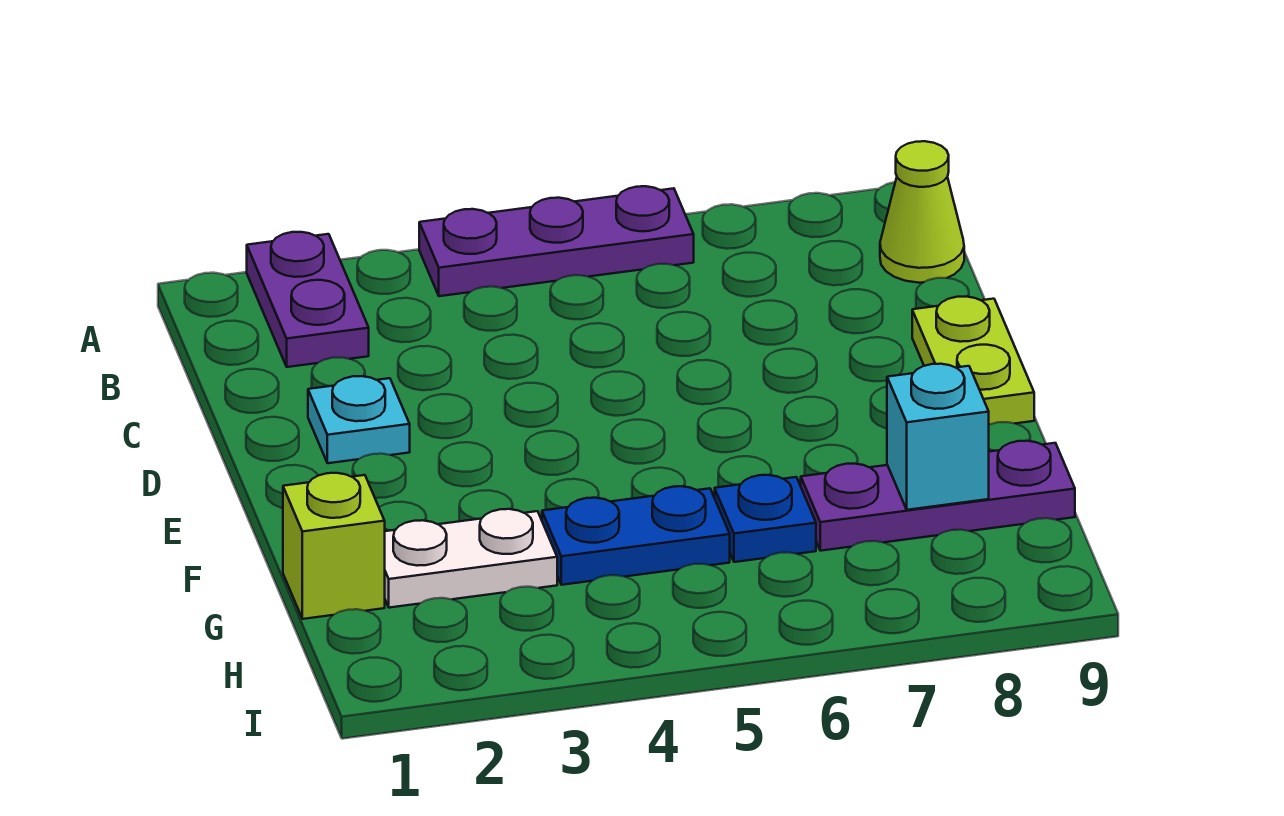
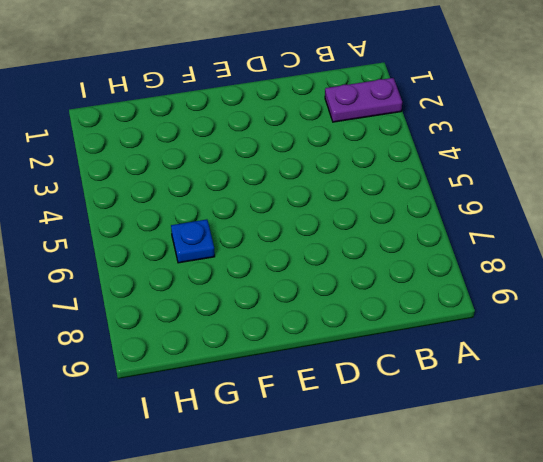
none -> purple plate A4:A6 level 1
none -> lime cone B9 level 1

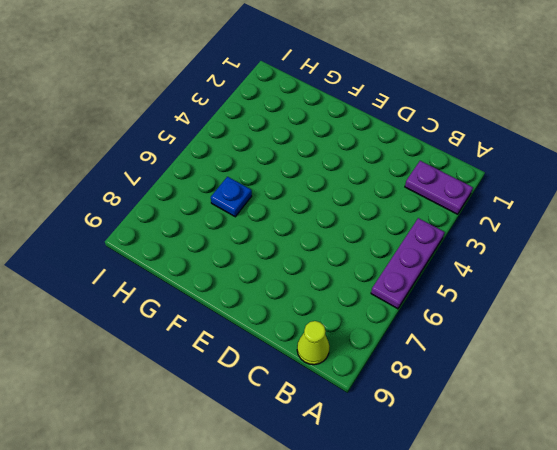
none -> cyan plate D2 level 1
none -> lime plate D9:E9 level 1

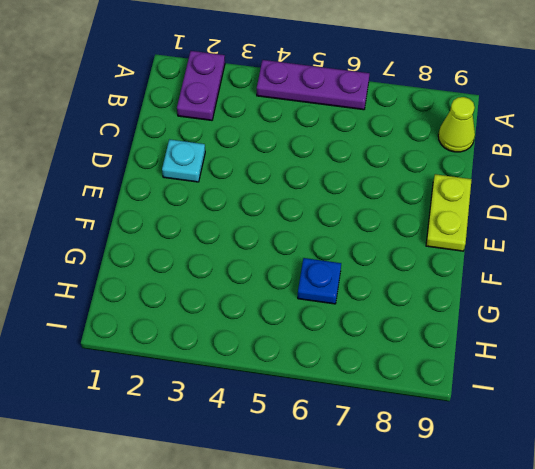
none -> lime brick G1 level 1
none -> white plate G2:G3 level 1

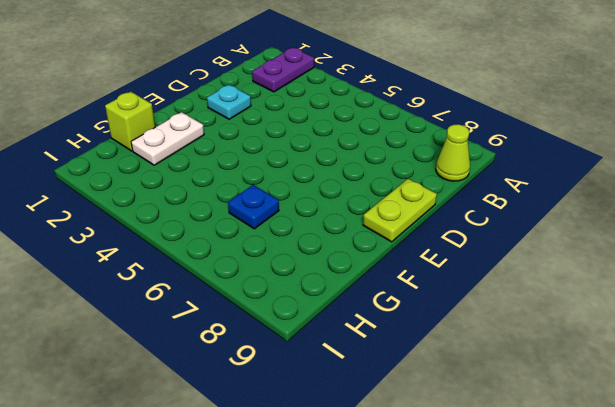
white plate F2:G2 level 1 -> white plate G2:G3 level 1
none -> purple plate A4:A6 level 1
none -> blue plate G4:G5 level 1

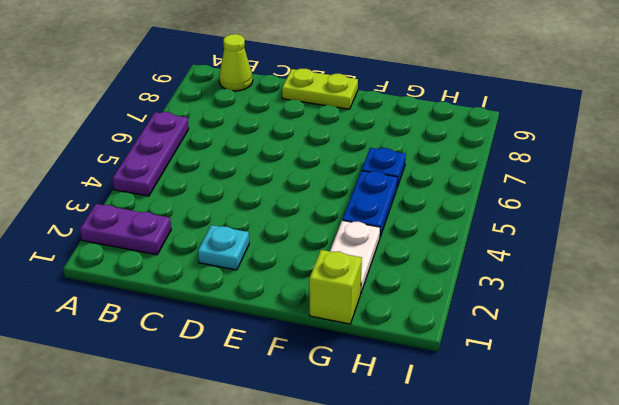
none -> purple plate G7:G9 level 1
none -> cyan brick G8 level 2

